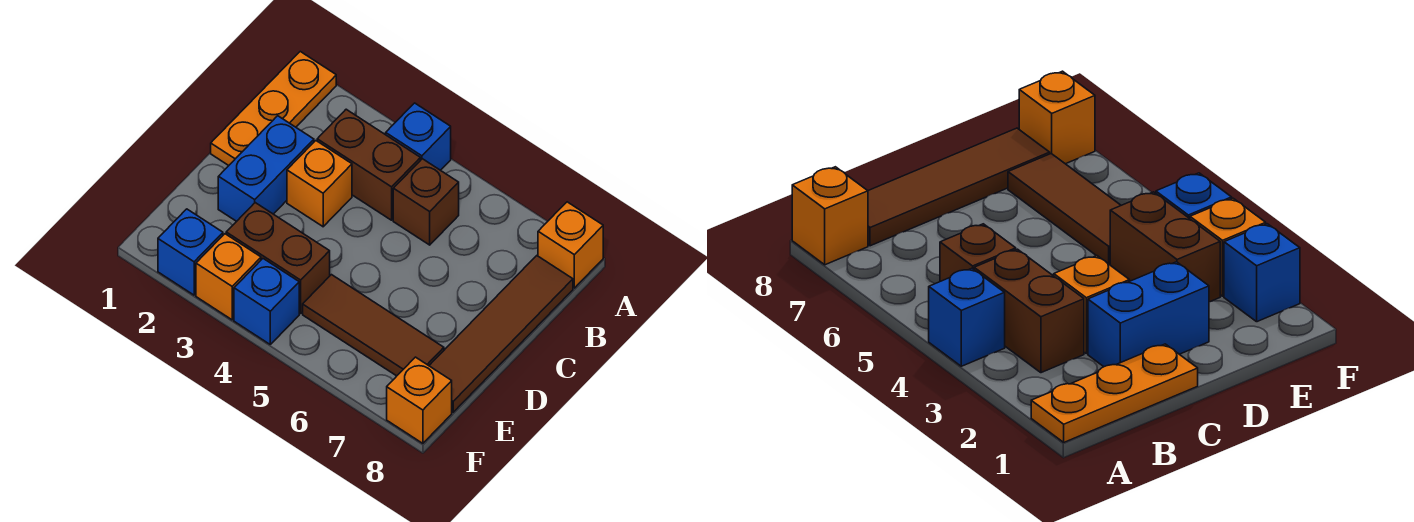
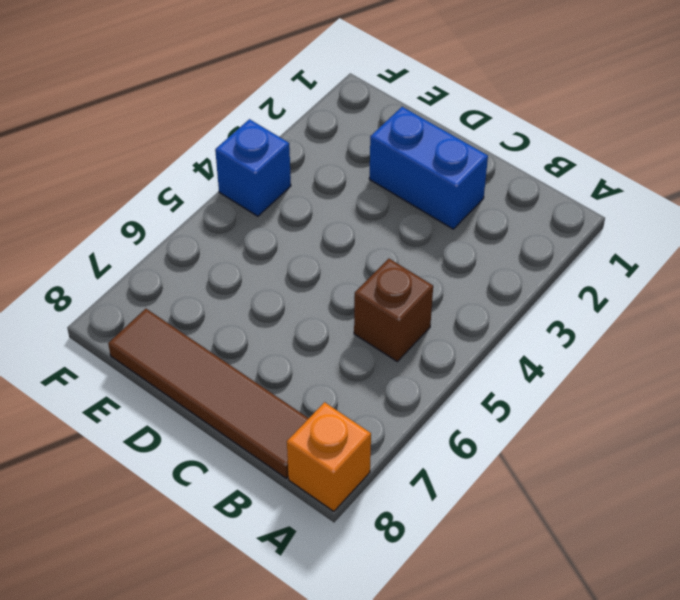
none -> orange plate A1:C1 level 1
none -> blue brick A4 level 1
none -> brown brick B3:B4 level 1

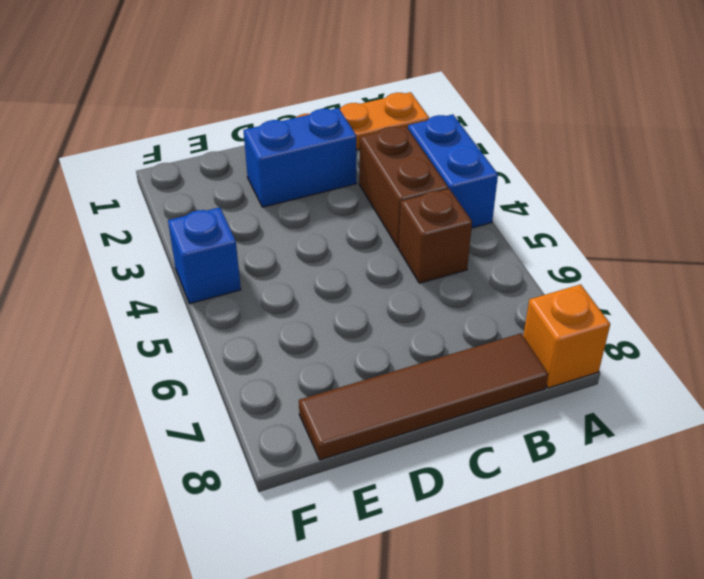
blue brick A3:A4 level 1 -> blue brick A4 level 1
none -> orange brick C3 level 1
none -> brown brick E3:E4 level 1
none -> brown tile E5:E7 level 1

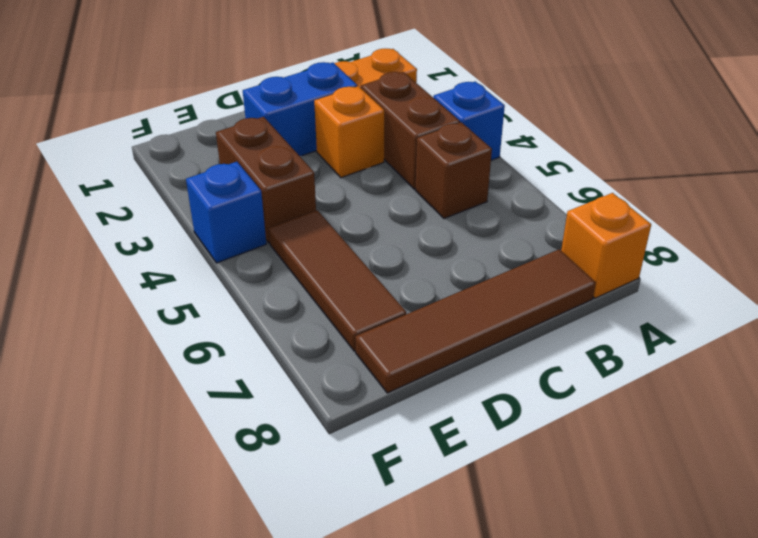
none -> blue brick F2 level 1
none -> orange brick F3 level 1
none -> orange brick F8 level 1

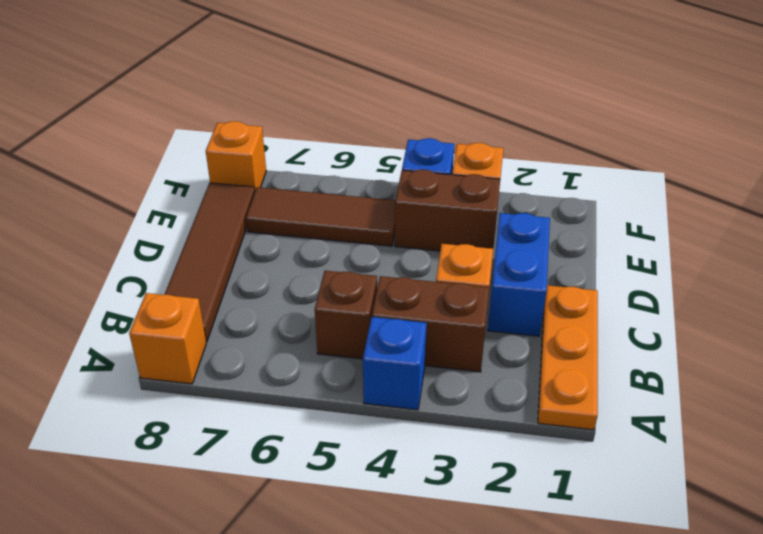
none -> blue brick F2 level 1

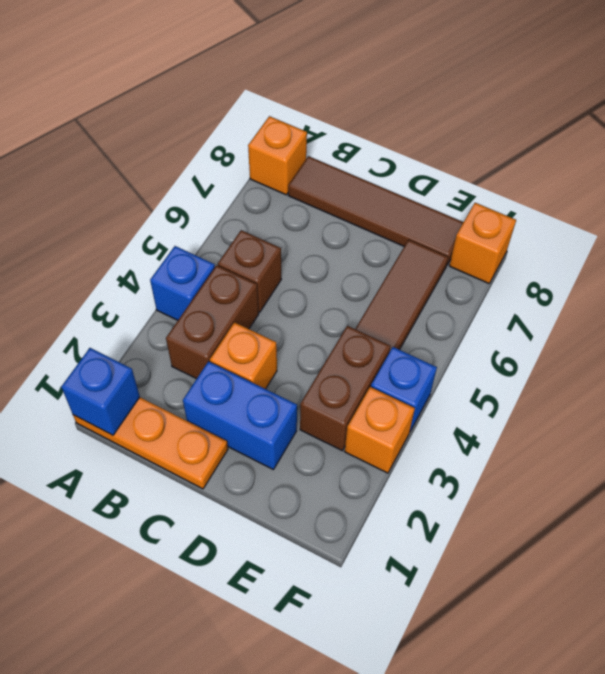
blue brick A1 level 2 -> blue brick F2 level 1

